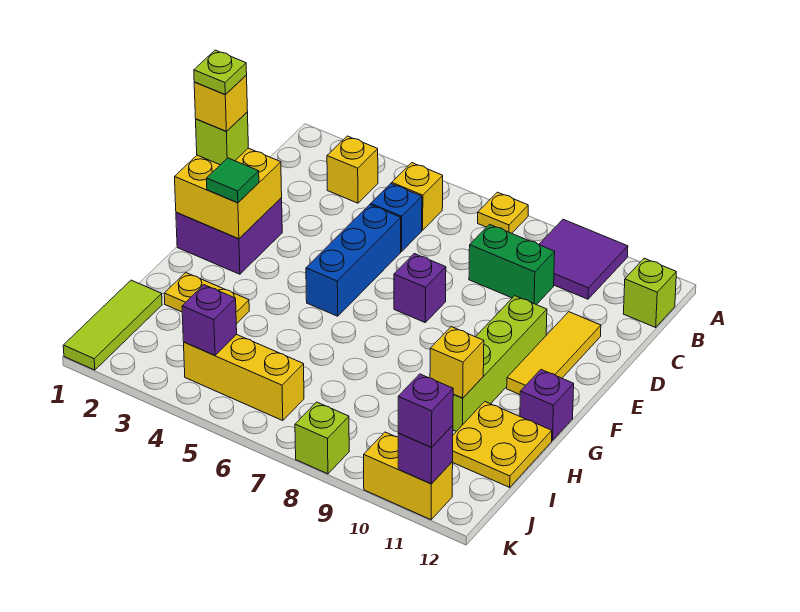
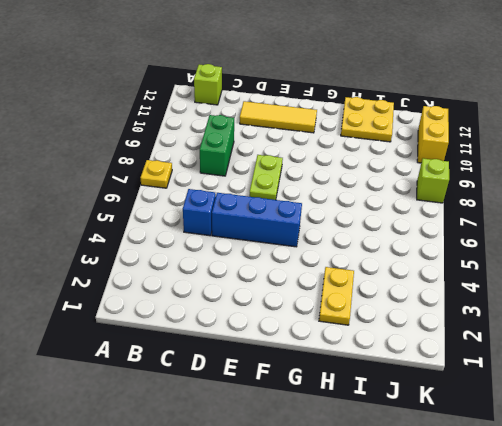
lime plate E7:E8 level 1 -> purple brick E7 level 1
none -> purple tile A9:B10 level 1
none -> yellow brick B3 level 1
none -> yellow brick B5 level 1

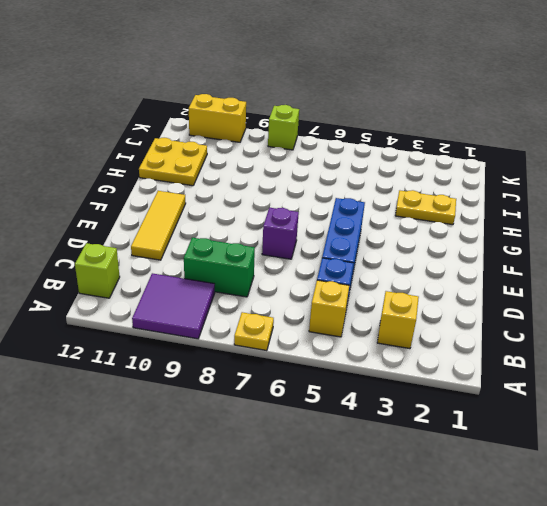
none -> purple brick E1:F2 level 1
none -> lime brick E10:H10 level 1
none -> purple brick G12 level 1

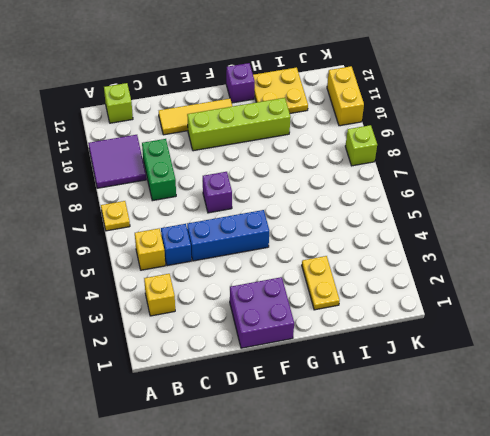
none -> lime tile I1:K1 level 1
none -> yellow brick J4:J6 level 1
none -> yellow brick E1:F2 level 2

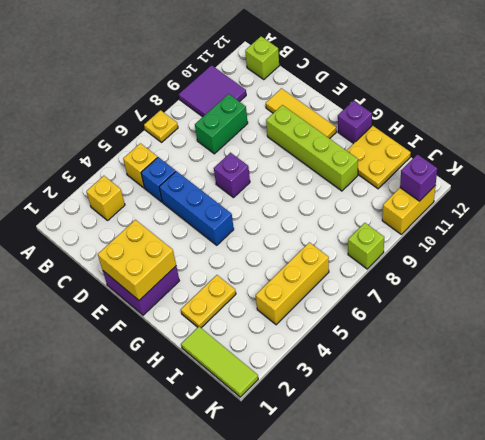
none -> yellow brick H10 level 2
none -> purple brick J4 level 2
none -> lime brick E1 level 3

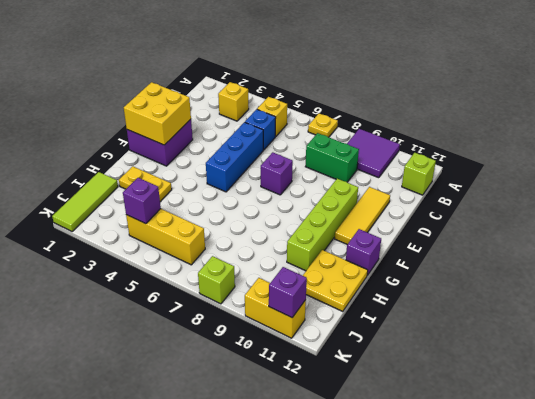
none -> yellow brick H10 level 2
none -> lime brick E1 level 3
none -> green tile F2 level 3

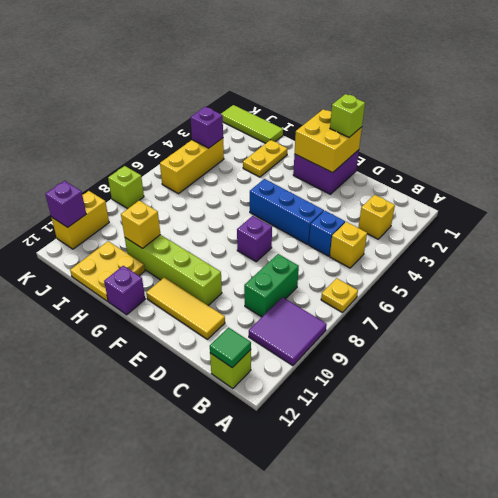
green tile B12 level 2 -> green tile F2 level 3
none -> purple brick K11 level 3
none -> yellow brick E1 level 4
none -> lime plate E1 level 5

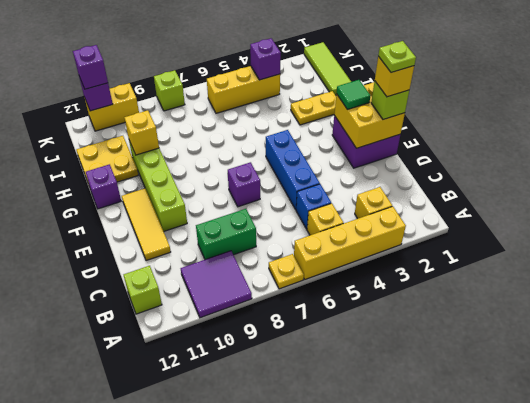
yellow brick A3:A6 level 1 -> none

